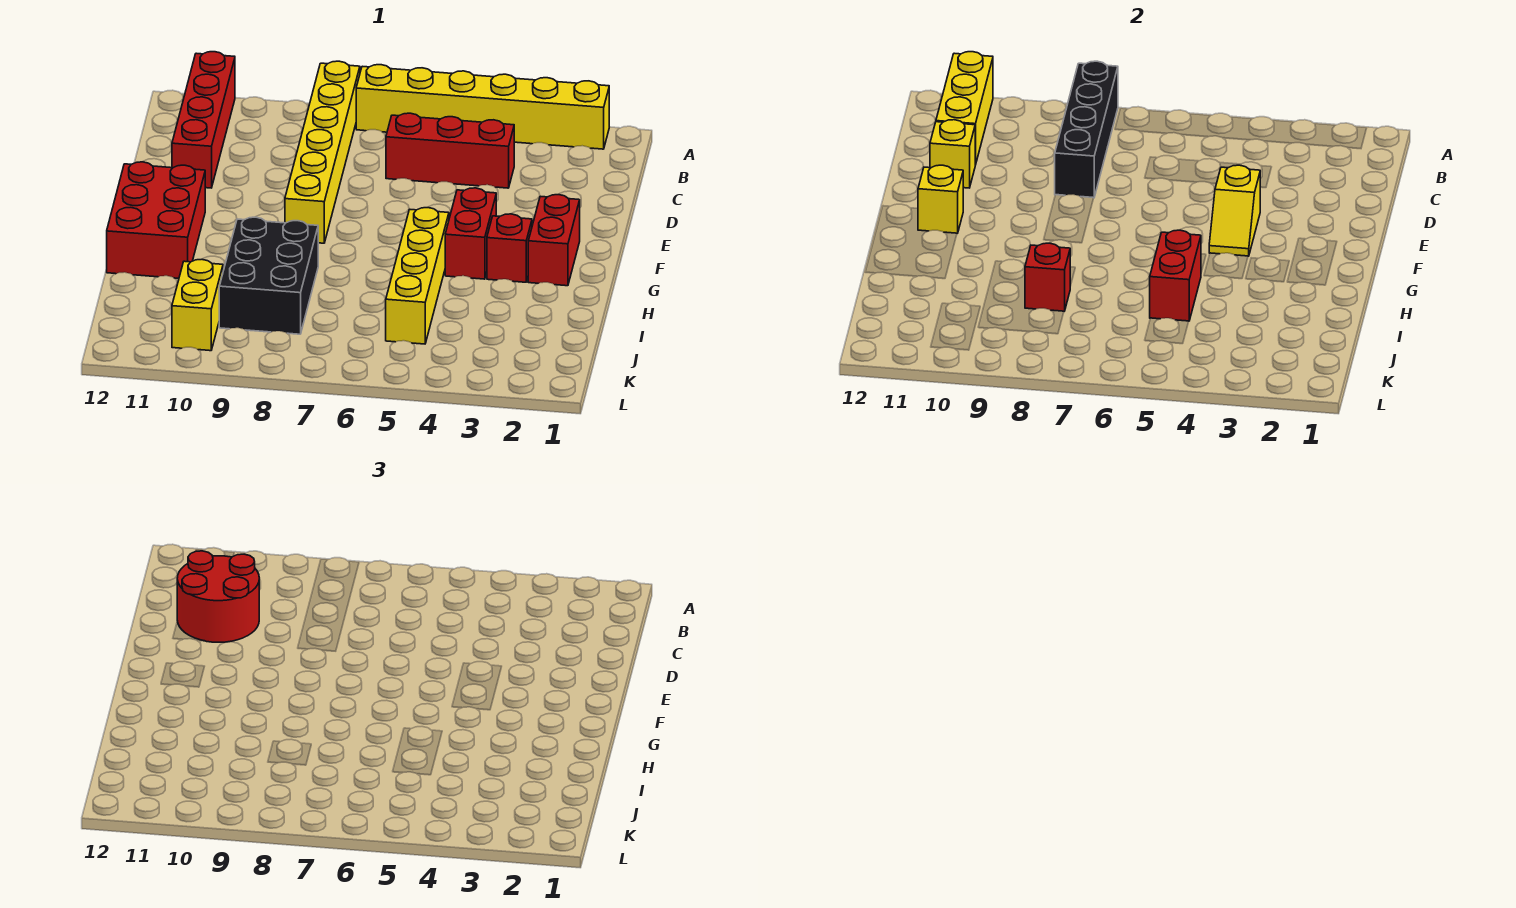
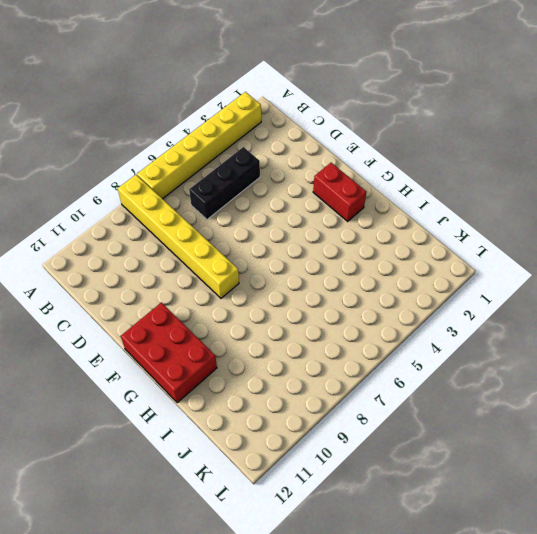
black brick C4:C6 level 1 -> red brick C4:C6 level 1
none -> red brick A11:D11 level 1
none -> red brick F4:G4 level 1
none -> red brick G3 level 1

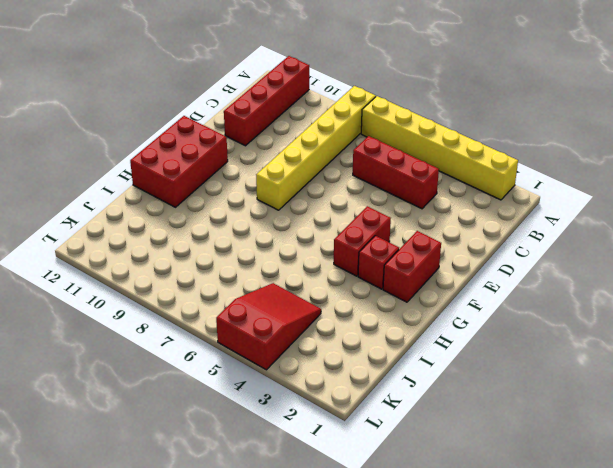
red slope J4:L5 level 1 top L -> yellow brick G5:J5 level 1
none -> black brick H8:J9 level 1
none -> yellow brick J10:K10 level 1
none -> black brick A8:D8 level 2

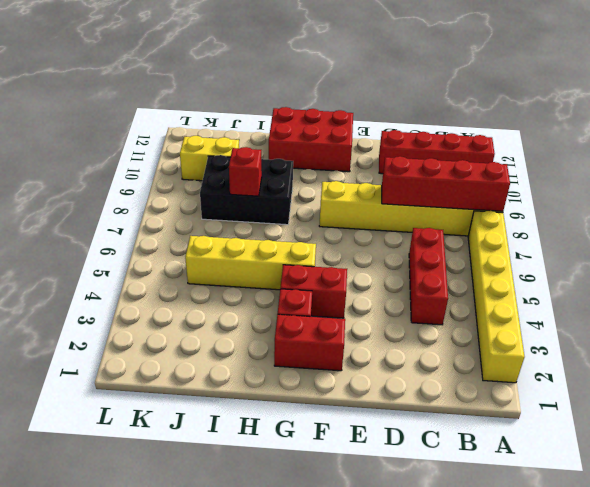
red brick A8:D8 level 2 -> black brick A8:D8 level 2
none -> yellow brick A11:C11 level 2
none -> yellow brick D11 level 2
none -> yellow slope E4:F4 level 2 top E

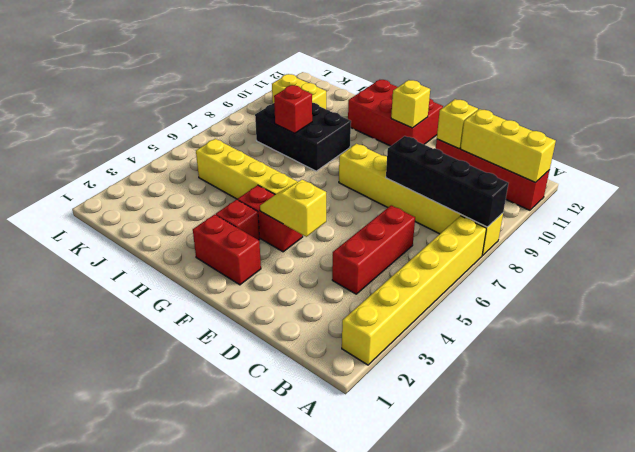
none -> red brick H5:I5 level 2
none -> red round brick C10:D11 level 3

